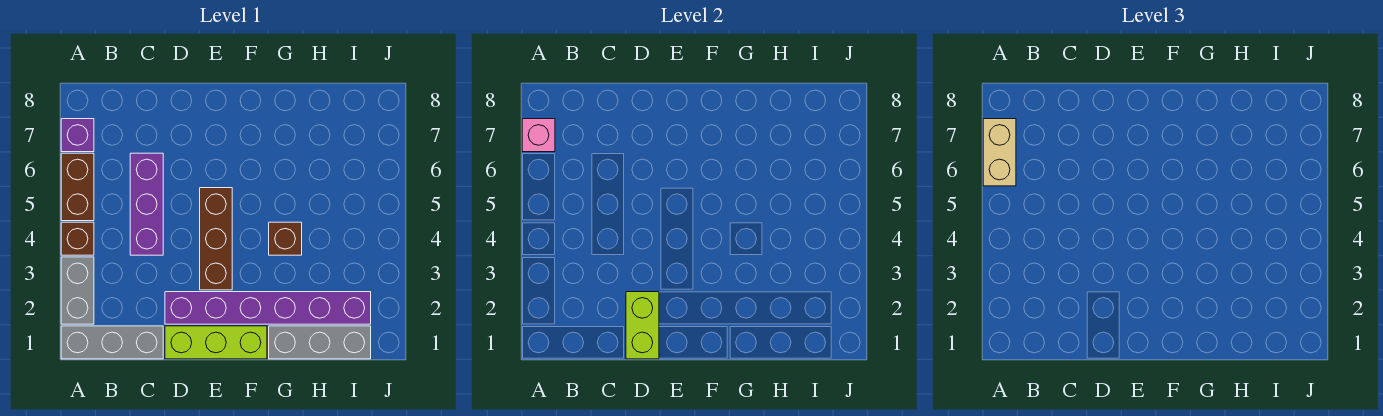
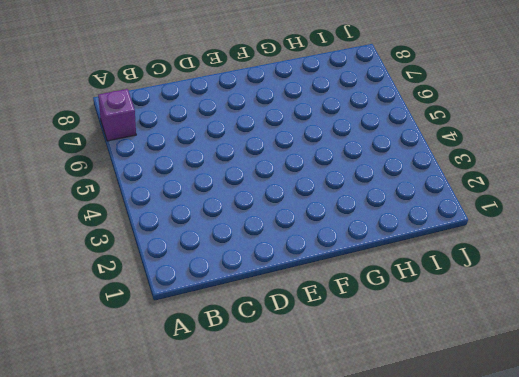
none -> grey brick A1:C1 level 1
none -> grey brick A2:A3 level 1
none -> brown brick A4 level 1

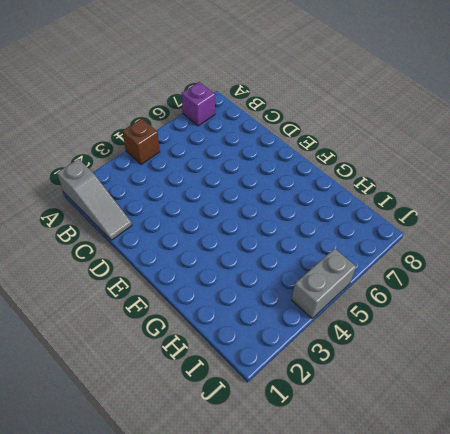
grey slope A1:C1 level 1 top A -> grey brick A1:C1 level 1
grey brick J4:J5 level 1 -> grey brick A2:A3 level 1
none -> brown brick A5:A6 level 1
none -> purple brick C4:C6 level 1
none -> lime brick D1:F1 level 1

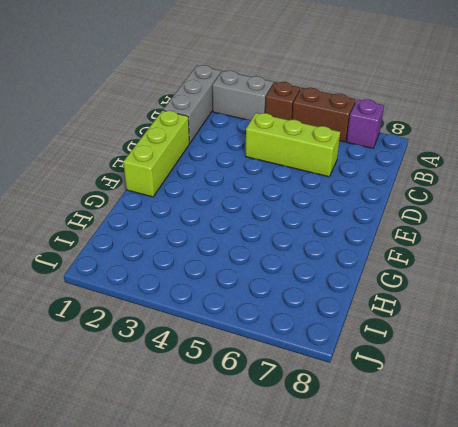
lime brick C4:C6 level 1 -> purple brick C4:C6 level 1
none -> purple brick D2:I2 level 1
none -> brown brick E3:E5 level 1
none -> grey brick G1:I1 level 1

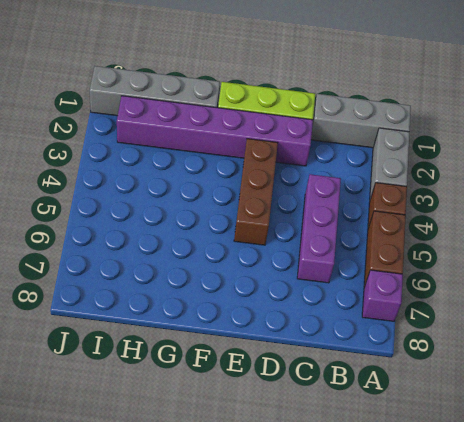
grey brick G1:J1 level 1 -> grey brick G1:I1 level 1
none -> brown brick G4 level 1
none -> pink brick A7 level 2
none -> lime brick D1:D2 level 2

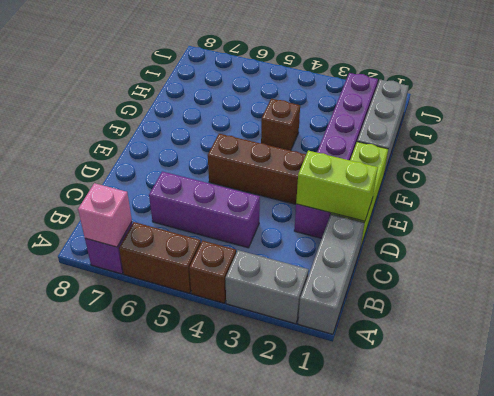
none -> tan brick A6:A7 level 3

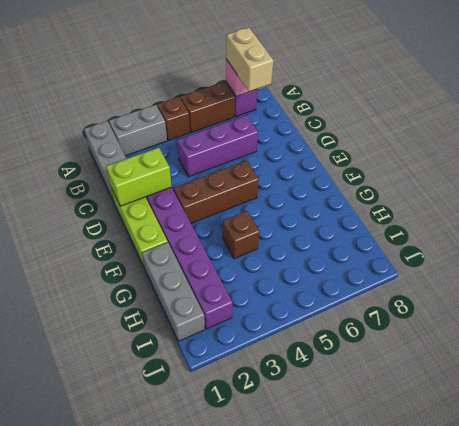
tan brick A7:B7 level 3 -> tan brick A6:A7 level 3

